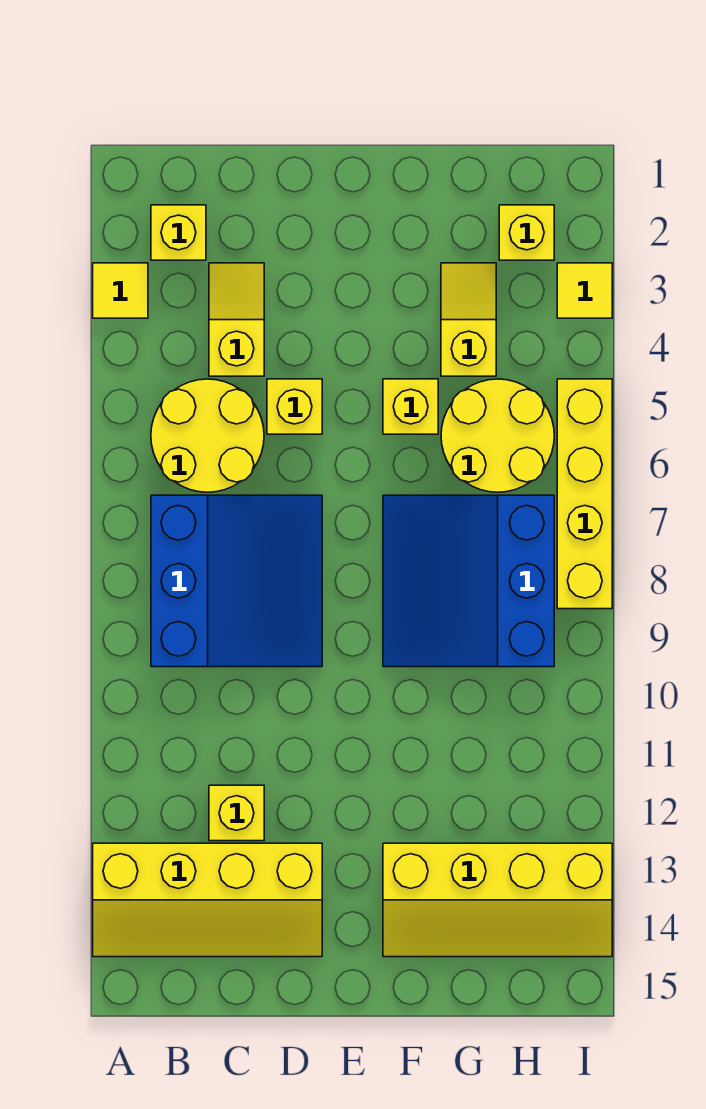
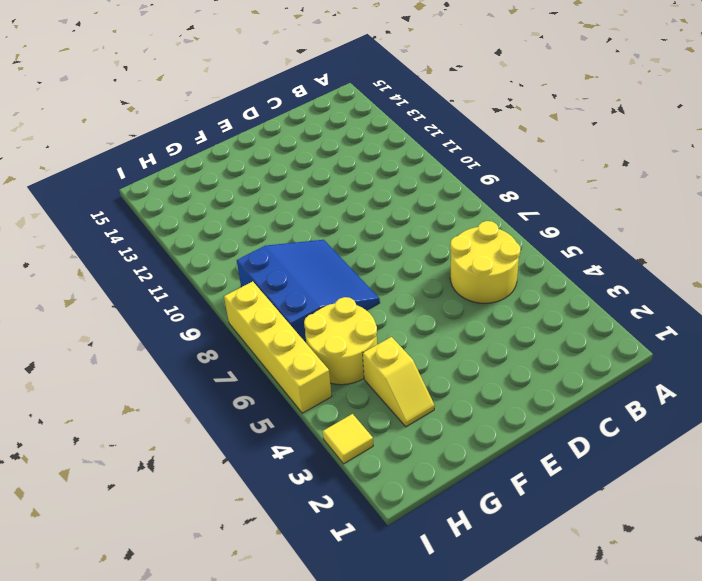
none -> yellow tile A3 level 1
none -> yellow slope A13:D14 level 1 top 13
none -> yellow brick B2 level 1

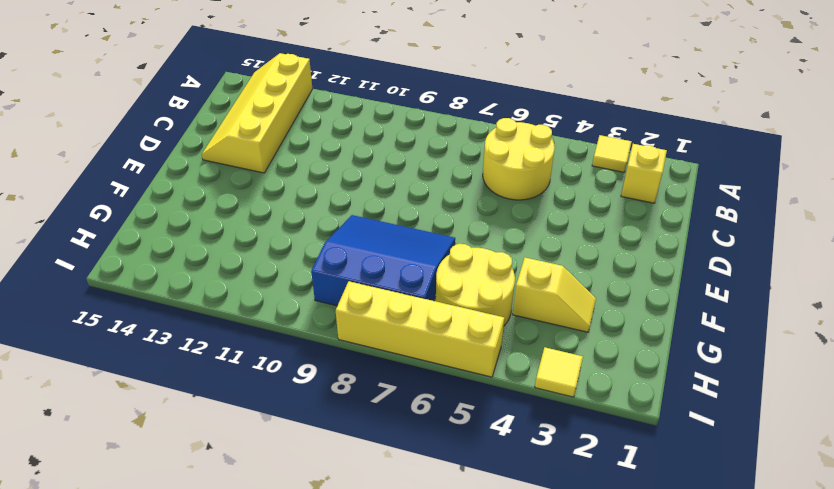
none -> blue slope B7:D9 level 1 top B
none -> yellow slope C3:C4 level 1 top 4
none -> yellow brick C12 level 1

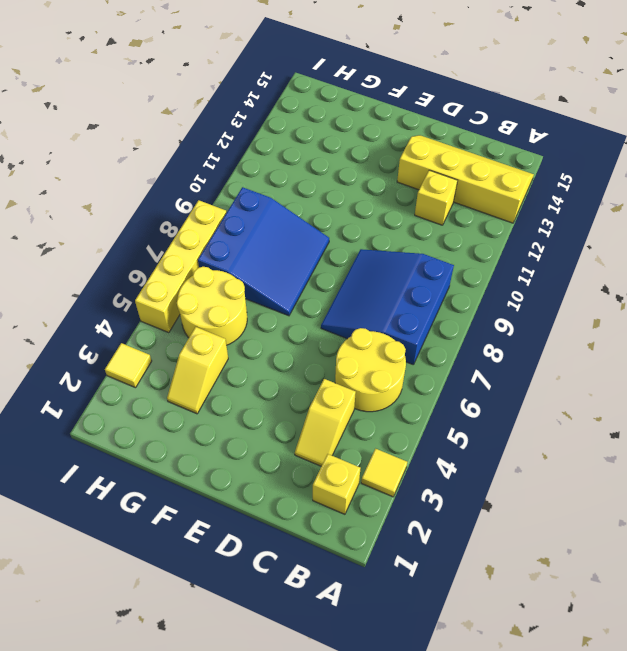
none -> yellow brick D5 level 1
none -> yellow brick F5 level 1
none -> yellow slope F13:I14 level 1 top 13

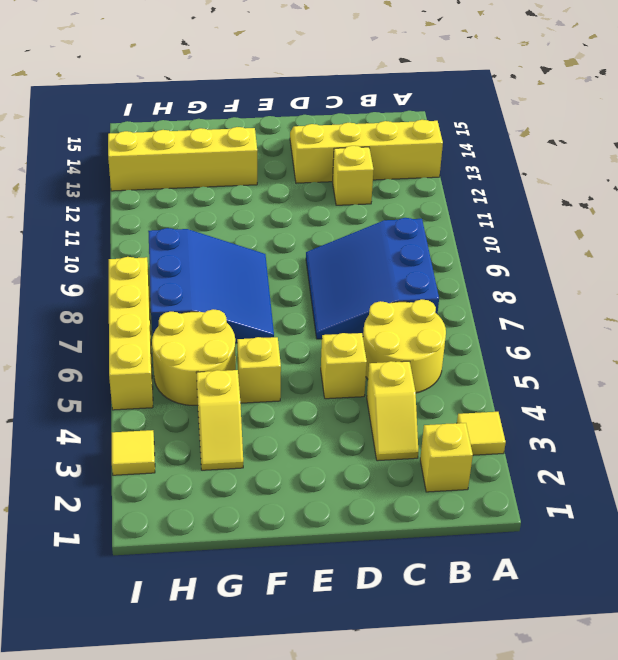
none -> yellow brick H2 level 1

